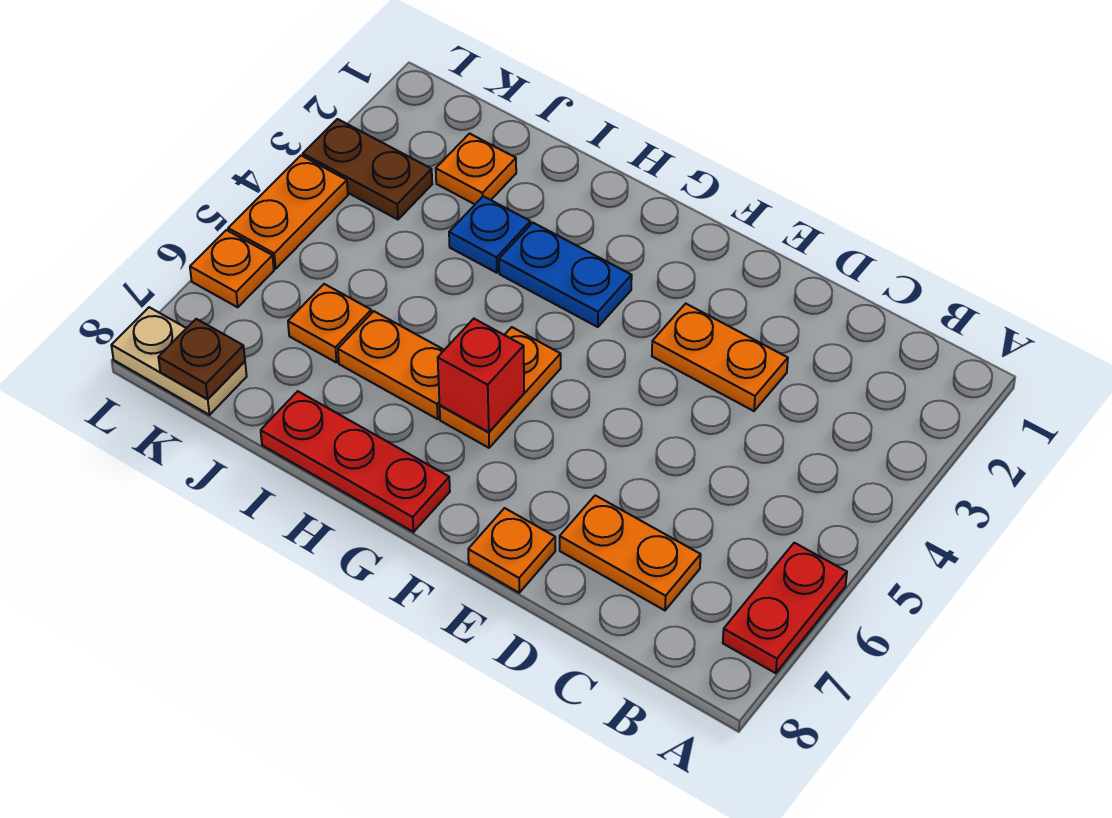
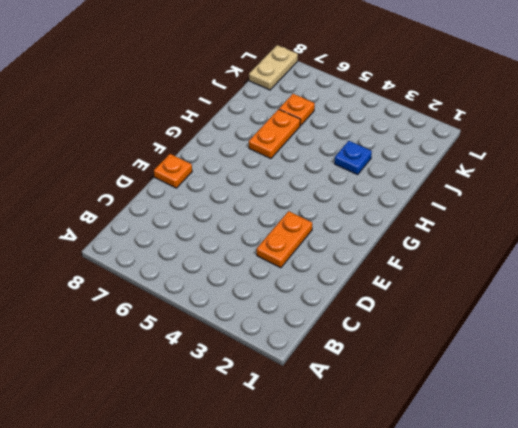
none -> red plate A6:A7 level 1
none -> orange plate C7:D7 level 1
none -> blue plate G3:H3 level 1

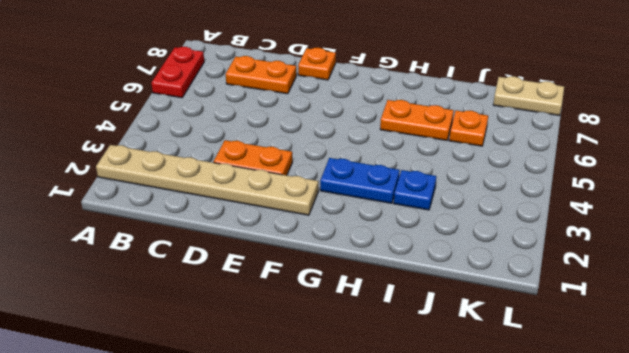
tan plate A2:F2 level 1 -> none
none -> orange plate G5:G6 level 1
none -> red plate G8:I8 level 1
none -> orange plate J2 level 1

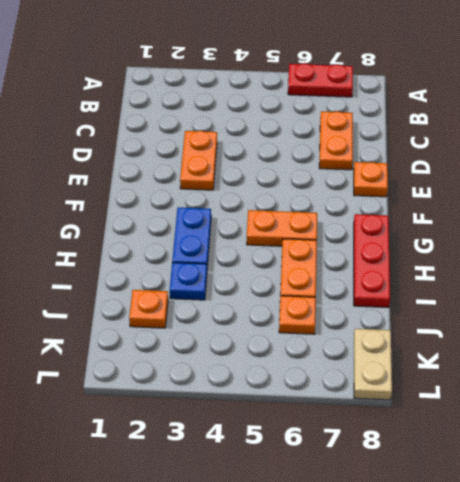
none -> brown plate K3:L3 level 1
none -> orange plate L4:L5 level 1
none -> orange plate L6 level 1

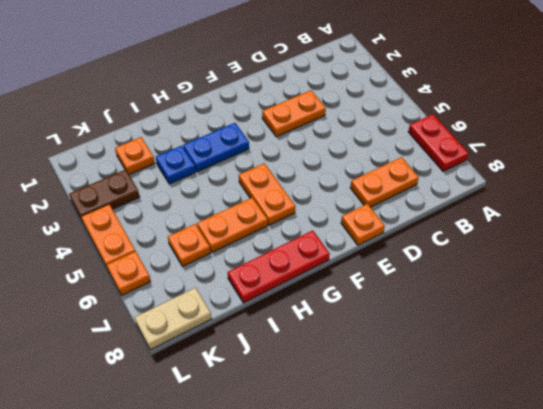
none -> red brick G6 level 2
none -> brown plate K8 level 2

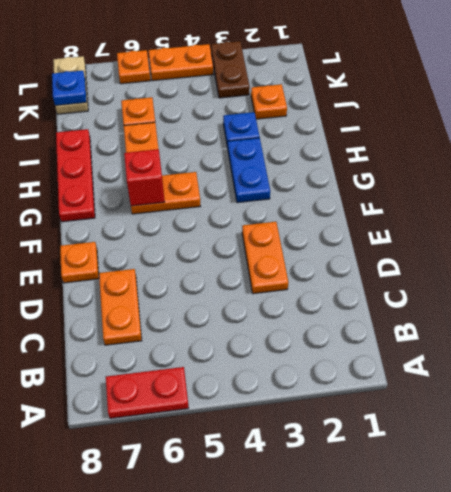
blue plate K8 level 2 -> brown plate K8 level 2

